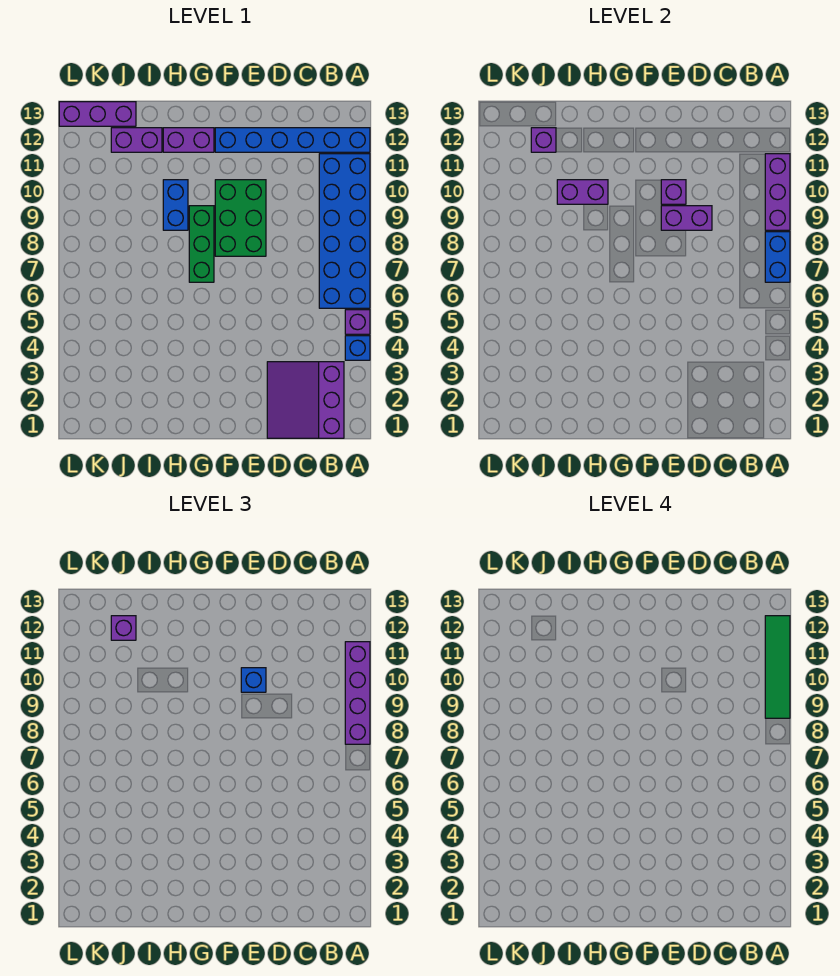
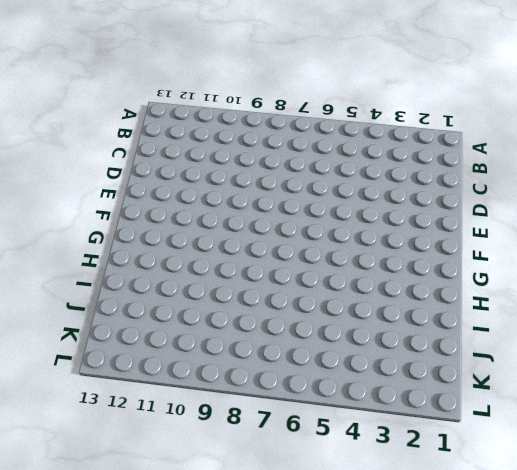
none -> blue brick A4 level 1
none -> purple brick A5 level 1
none -> blue brick A6:B11 level 1

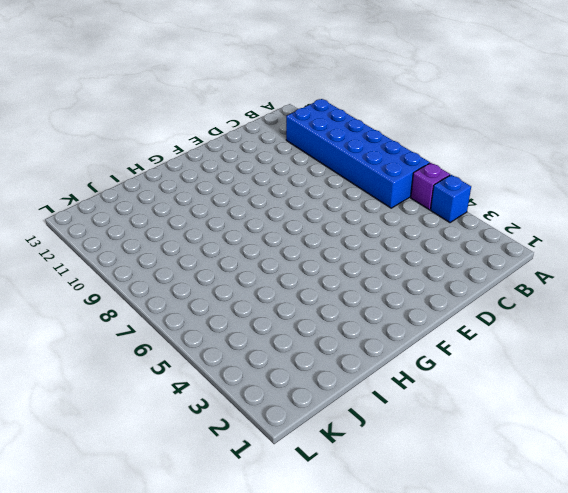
none -> blue brick A12:F12 level 1
none -> purple slope B1:D3 level 1 top B
none -> green brick E8:F10 level 1

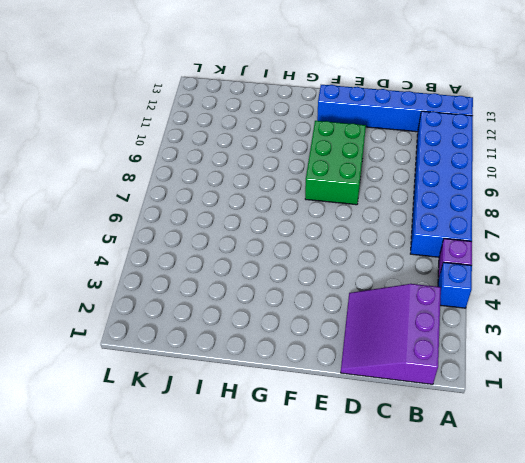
none -> green brick G7:G9 level 1
none -> purple brick G12:H12 level 1
none -> blue brick H9:H10 level 1

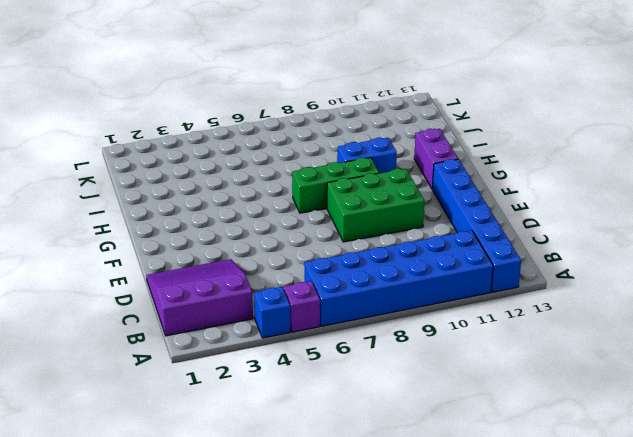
none -> purple brick I12:J12 level 1
none -> purple brick J13:L13 level 1
none -> blue brick A7:A8 level 2

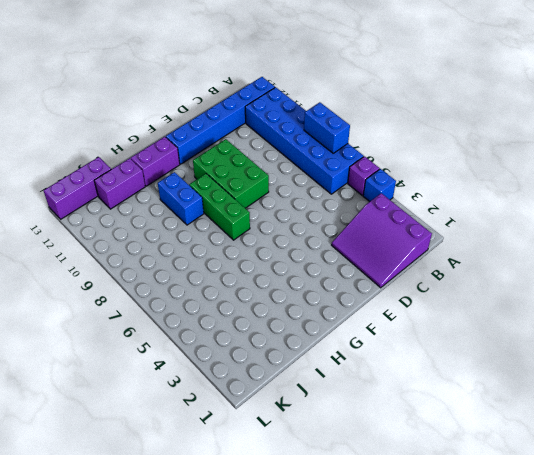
none -> purple brick A9:A11 level 2
none -> purple brick D9:E9 level 2
none -> purple brick E10 level 2

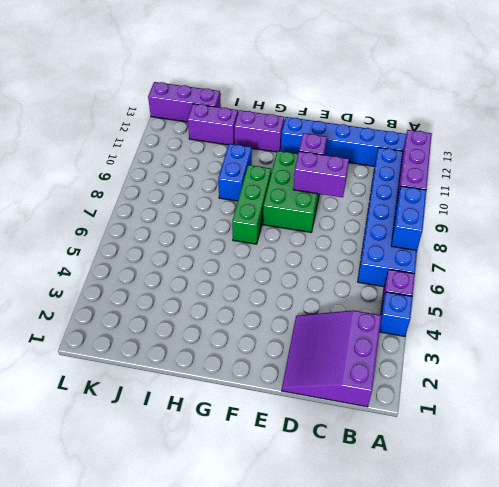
none -> purple brick H10:I10 level 2
none -> purple brick J12 level 2
none -> purple brick A8:A11 level 3

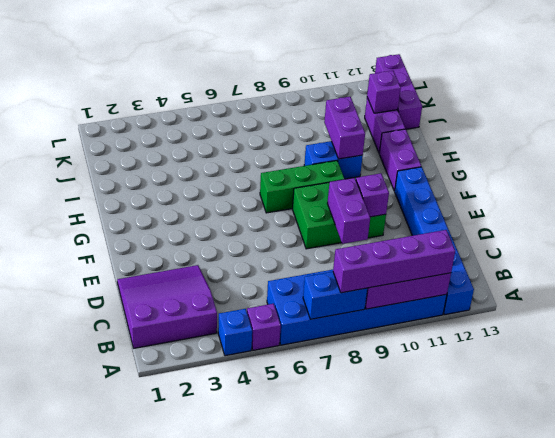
none -> blue brick E10 level 3
none -> purple brick J12 level 3
none -> green tile A9:A12 level 4

